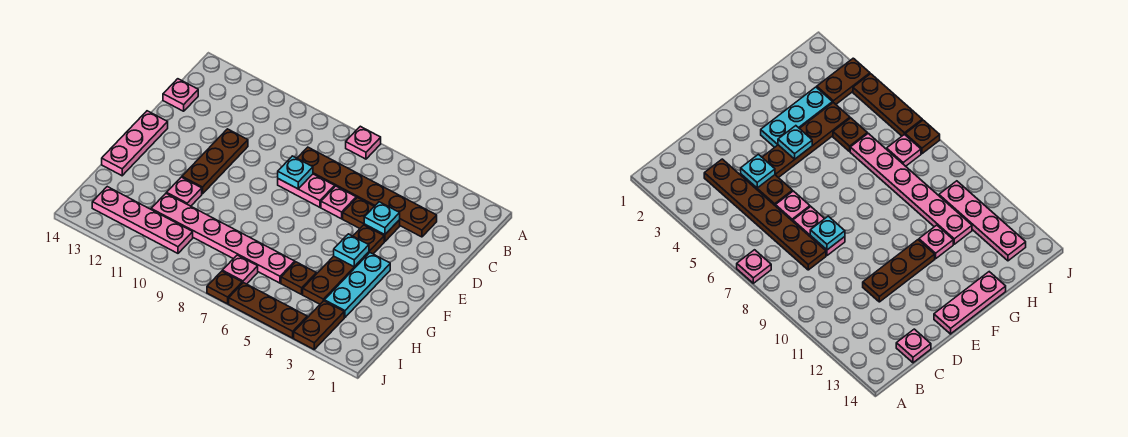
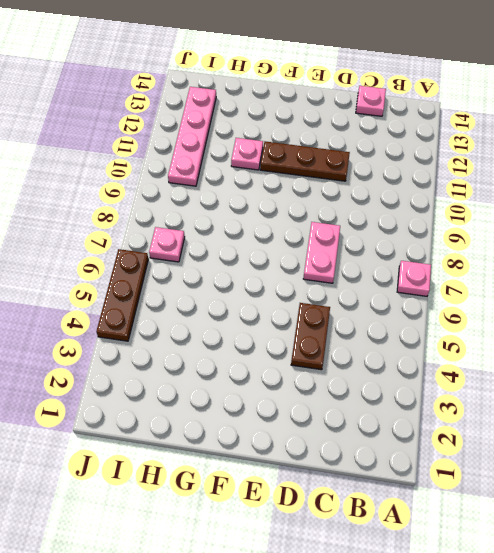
none -> brown plate C3:C8 level 1
none -> pink plate D6 level 1
none -> brown plate E4:H4 level 1

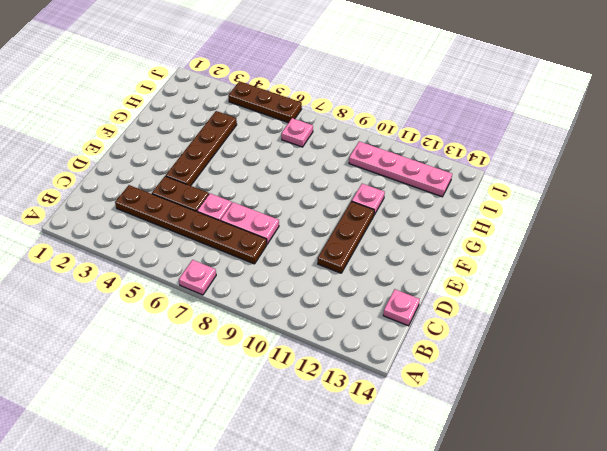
none -> pink plate E14:G14 level 1
none -> cyan plate F3:H3 level 1
none -> brown plate H5 level 1

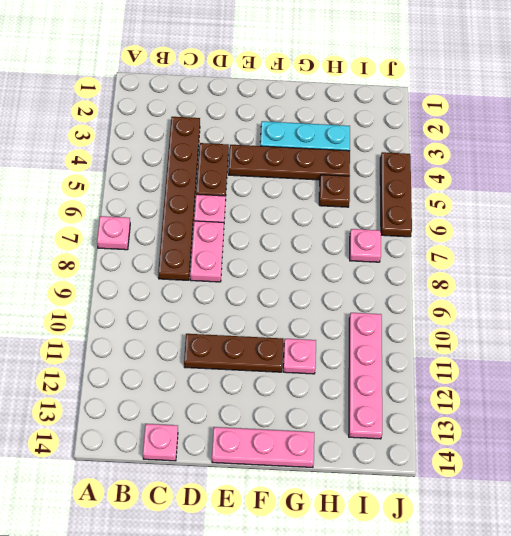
none -> pink plate H6:H11 level 1
none -> brown plate I3:J3 level 1
none -> brown plate J7 level 1

